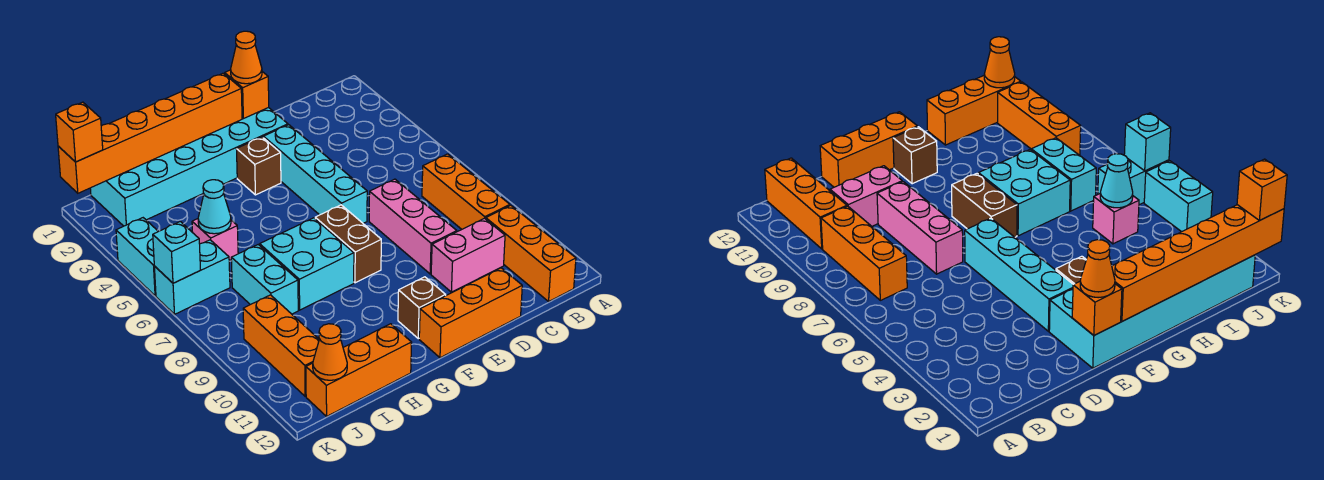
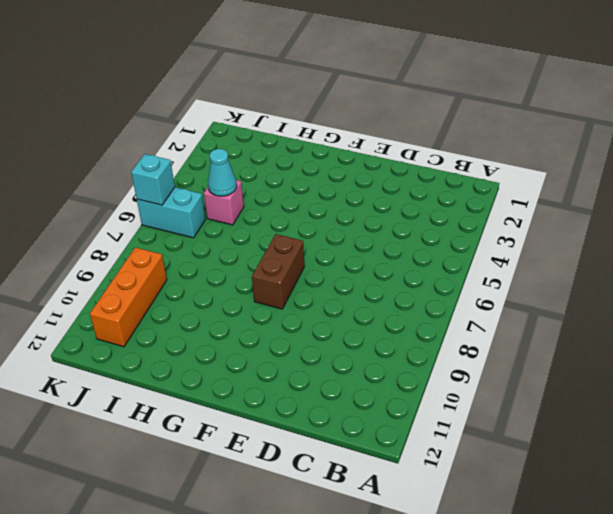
none -> orange brick B7:B9 level 1
none -> orange brick B10:B12 level 1
none -> pink brick C10:D10 level 1

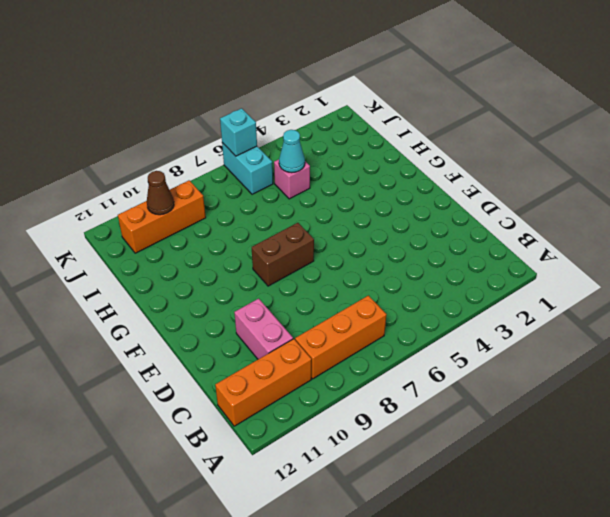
brown cone J10 level 2 -> none
none -> pink brick D7:D9 level 1
none -> orange brick D12:F12 level 1
none -> cyan brick E1:J2 level 1

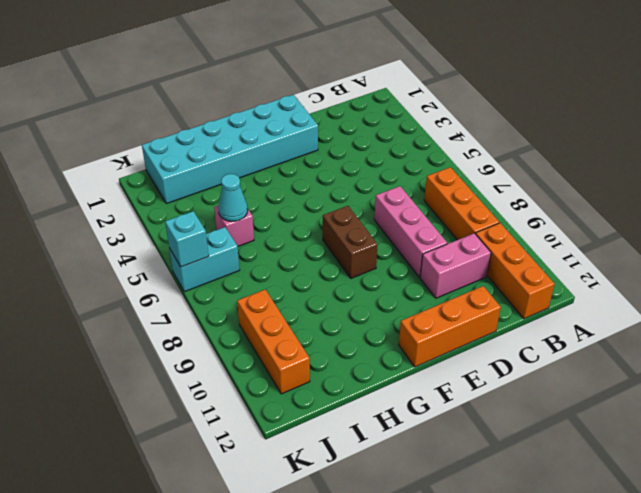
none -> cyan brick E3:E6 level 1
none -> brown brick F3 level 1
none -> brown brick F11 level 1

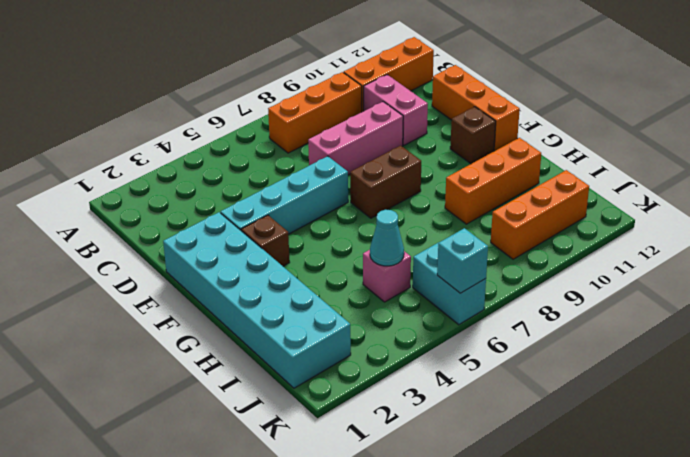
orange brick H9:H11 level 1 -> orange brick H12:J12 level 1
none -> cyan brick G7:H8 level 1
none -> cyan brick I7:I8 level 1
none -> cyan brick K4:K5 level 1

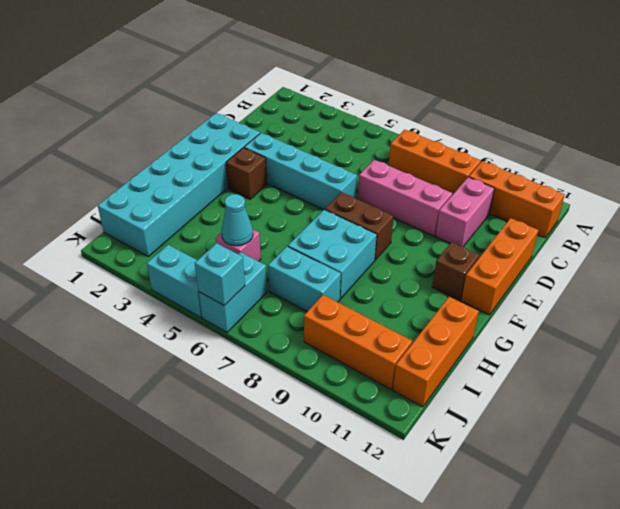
none -> orange brick E1 level 2
none -> orange brick F1:K1 level 2
none -> orange cone J12 level 2

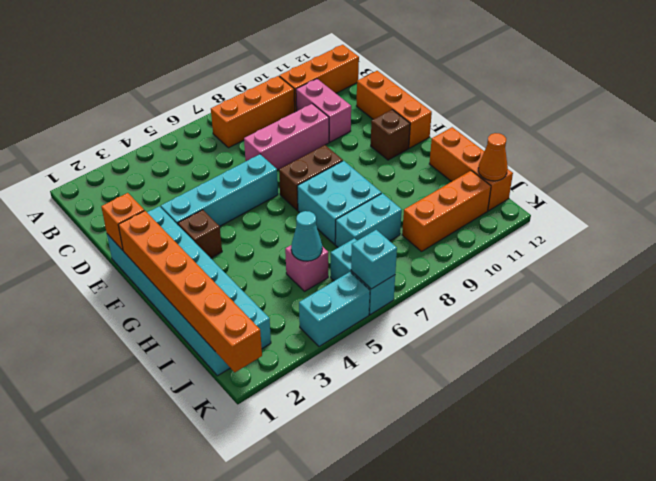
none -> orange cone E1 level 3
none -> orange brick K1 level 3

